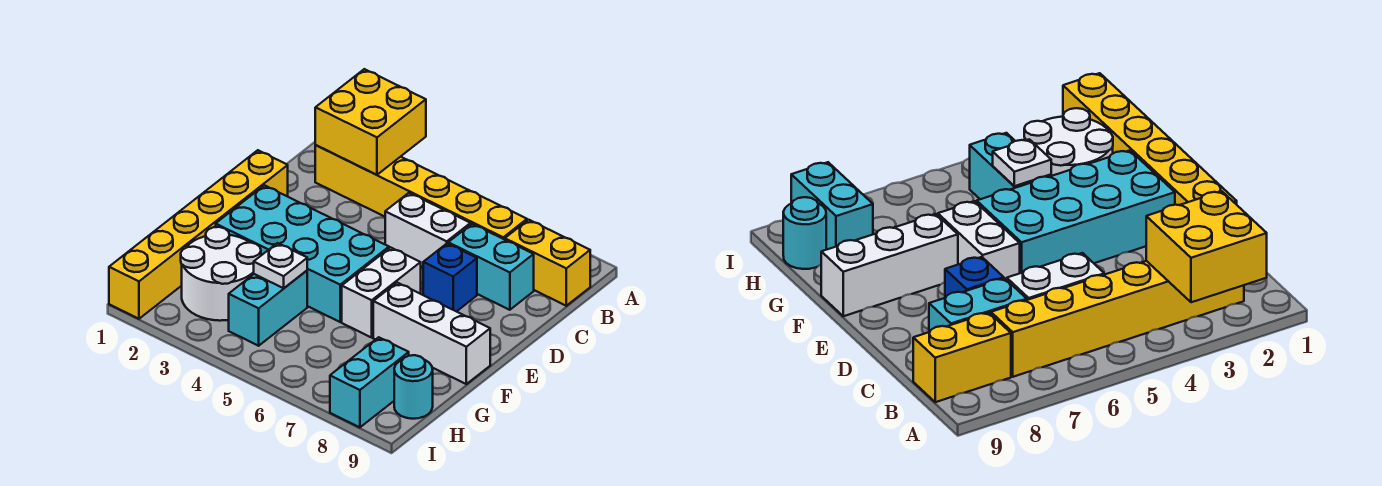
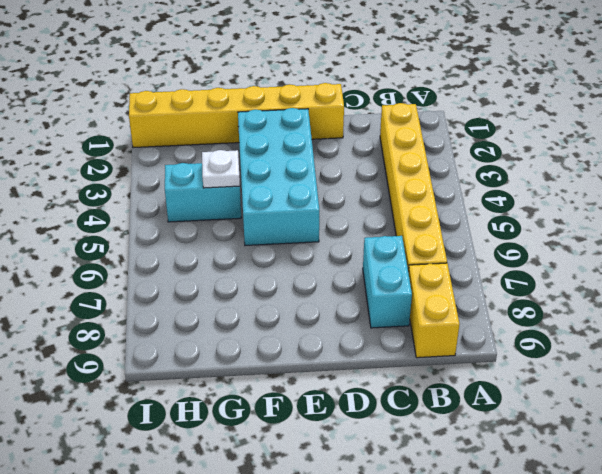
none -> white brick C5:C6 level 1
none -> blue brick D7 level 1
none -> white brick E6:F6 level 1

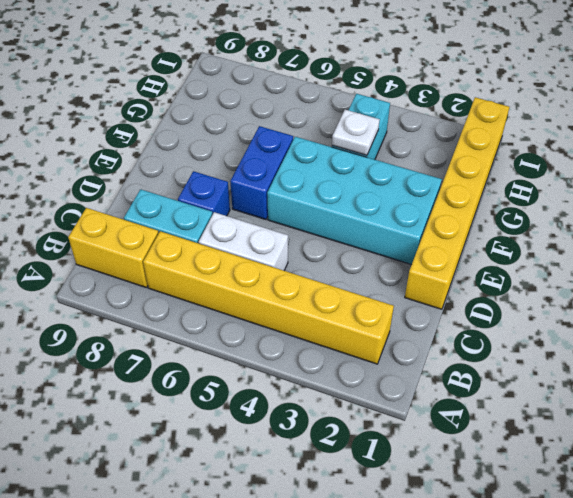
blue brick E6:F6 level 1 -> white brick E6:F6 level 1
none -> white brick F7:F9 level 1
none -> white round brick G2:H3 level 1
none -> cyan brick H8:I8 level 1

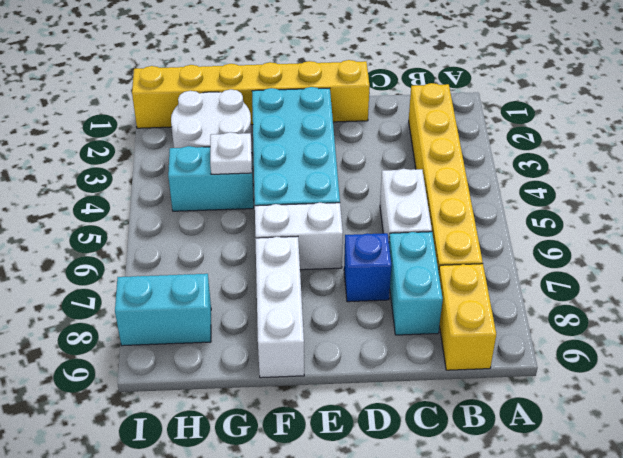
none -> cyan round brick H9 level 1
none -> yellow brick A2:B3 level 2

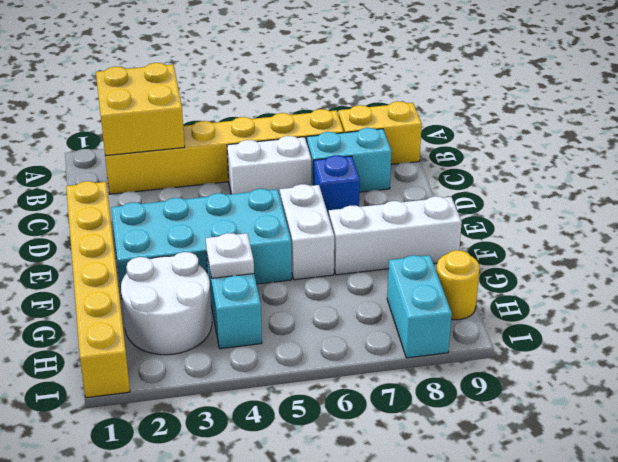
yellow round brick H9 level 1 -> cyan round brick H9 level 1

